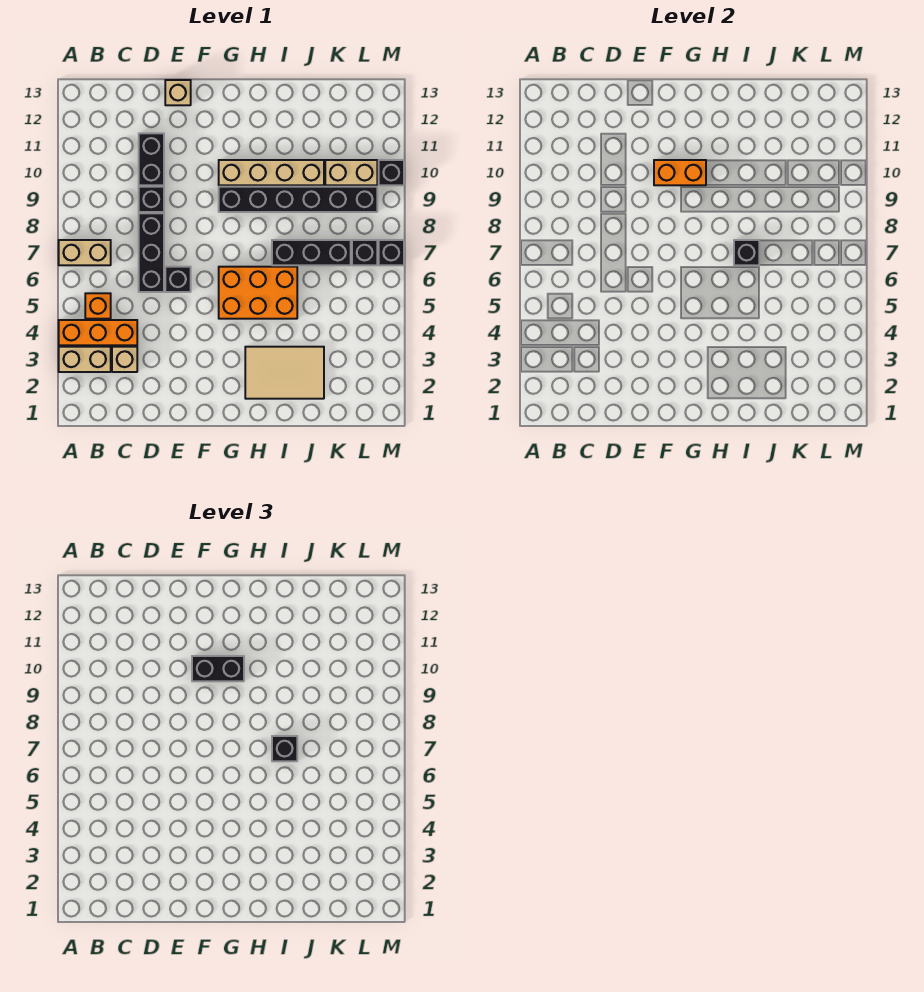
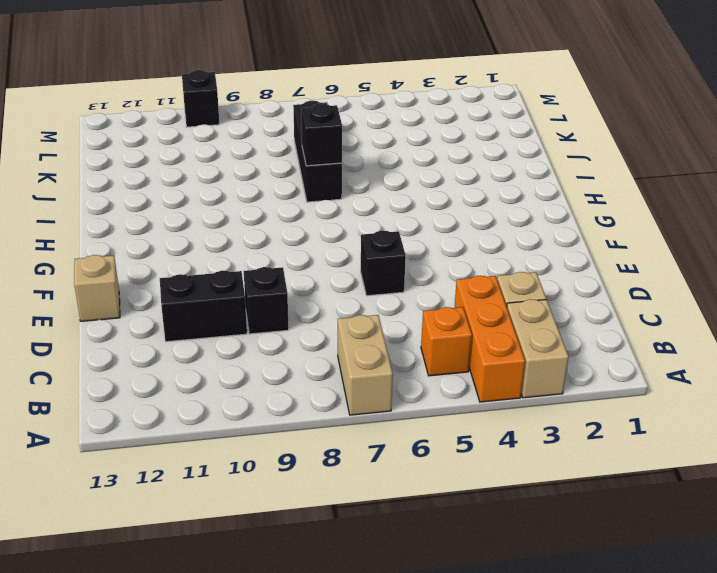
none -> black brick D6:D8 level 1
none -> orange brick G5:I6 level 1
none -> black brick G9:L9 level 1

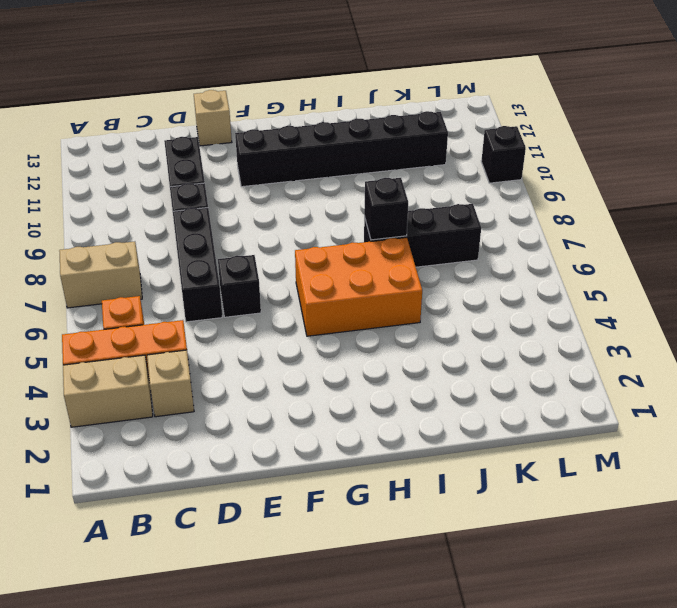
black brick F11:K11 level 1 -> black brick G9:L9 level 1
none -> tan brick G10:J10 level 1
none -> tan tile H2:J3 level 1
none -> tan brick K10:L10 level 1

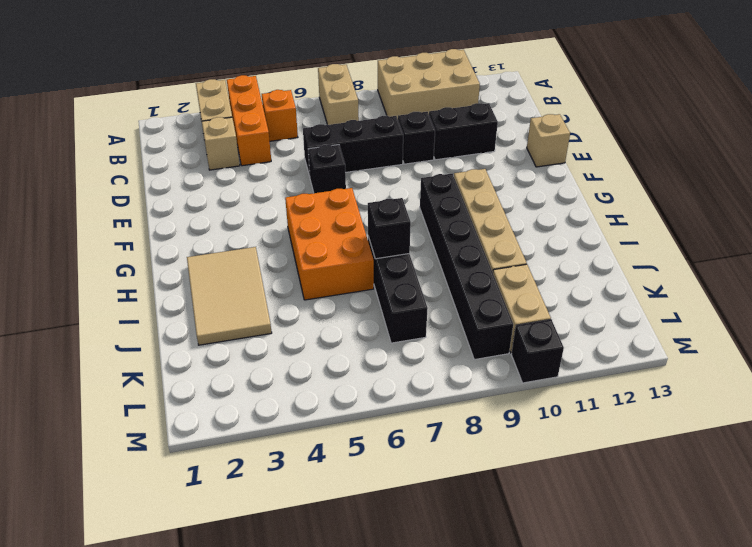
tan brick A9:B11 level 1 -> none
none -> black brick L7 level 1
none -> black brick M7 level 1
none -> orange brick F10:G10 level 2

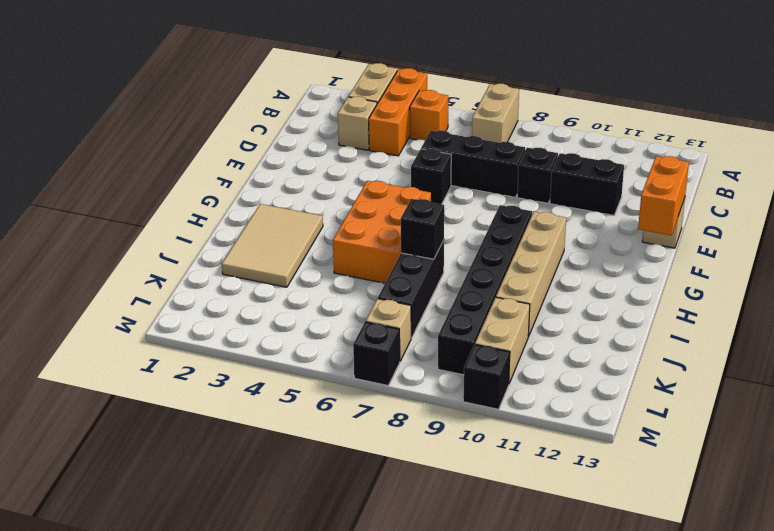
orange brick E13:F13 level 2 -> orange brick F10:G10 level 2
tan brick L7 level 1 -> black brick L7 level 1
none -> black brick F10:G10 level 3
none -> black brick I7 level 3

